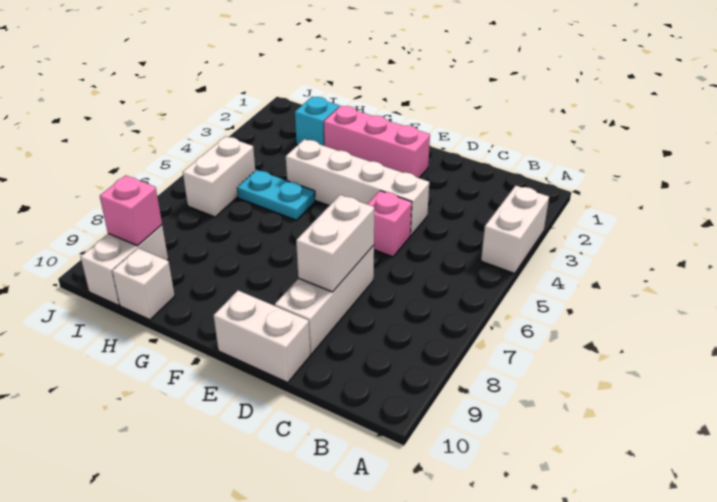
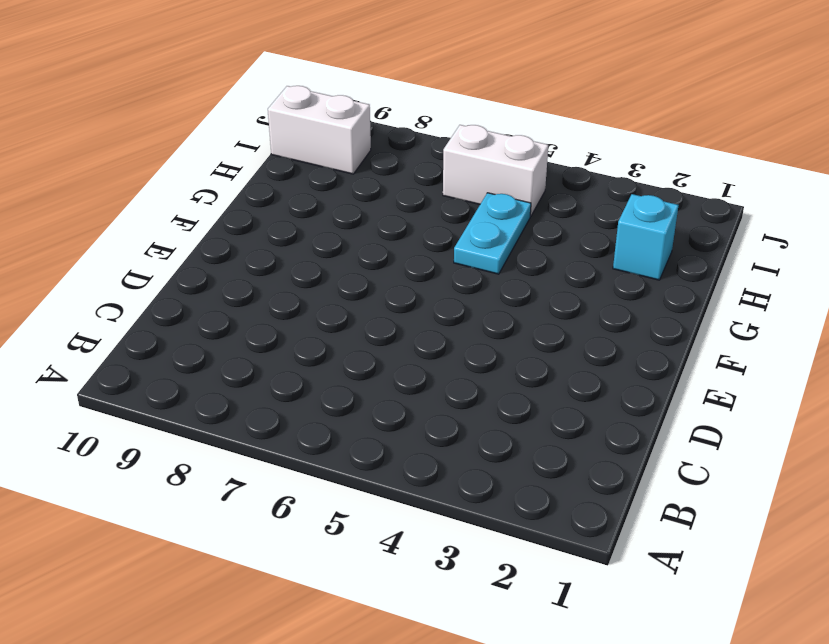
none -> white brick A3:A4 level 1
none -> white brick D4:G4 level 1
none -> pink brick D5 level 1

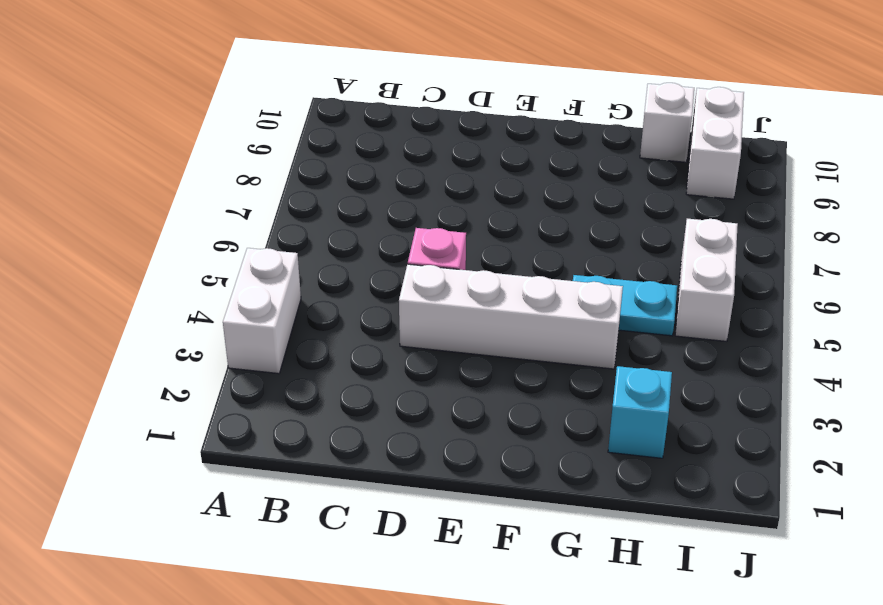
none -> white brick D7:D9 level 1
none -> white brick D10:E10 level 1
none -> pink brick E2:G2 level 1

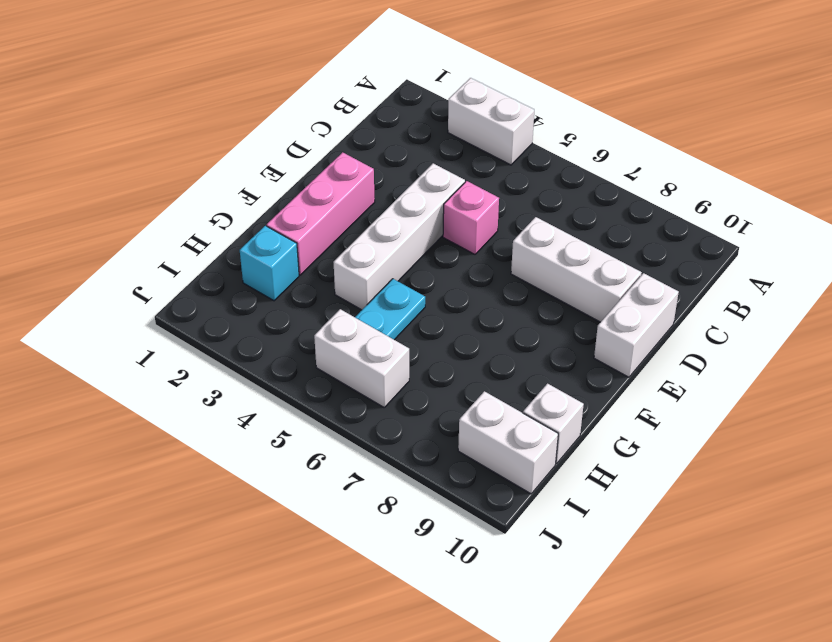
none -> white brick D7:D8 level 2
none -> pink brick I9 level 2

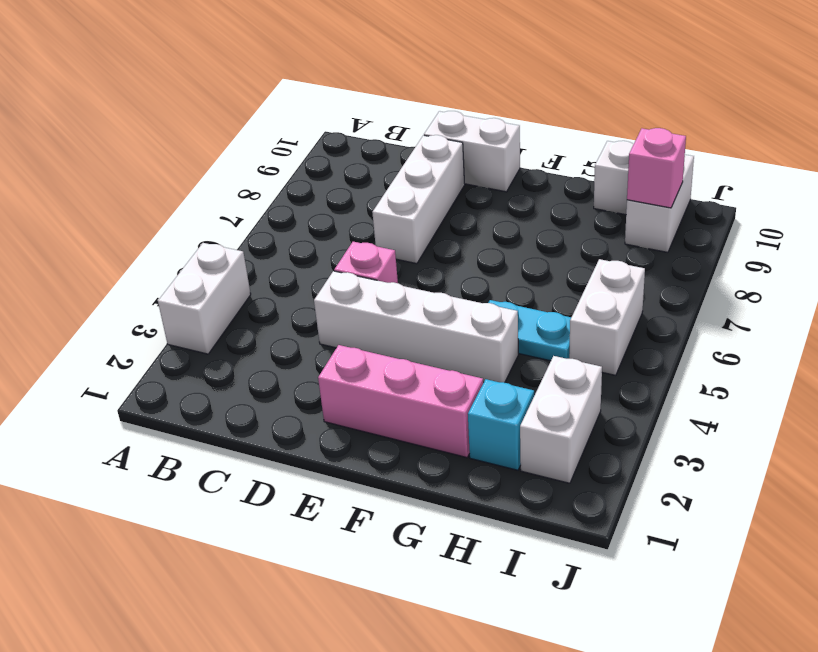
white brick I2:I3 level 1 -> white brick D7:D8 level 2

